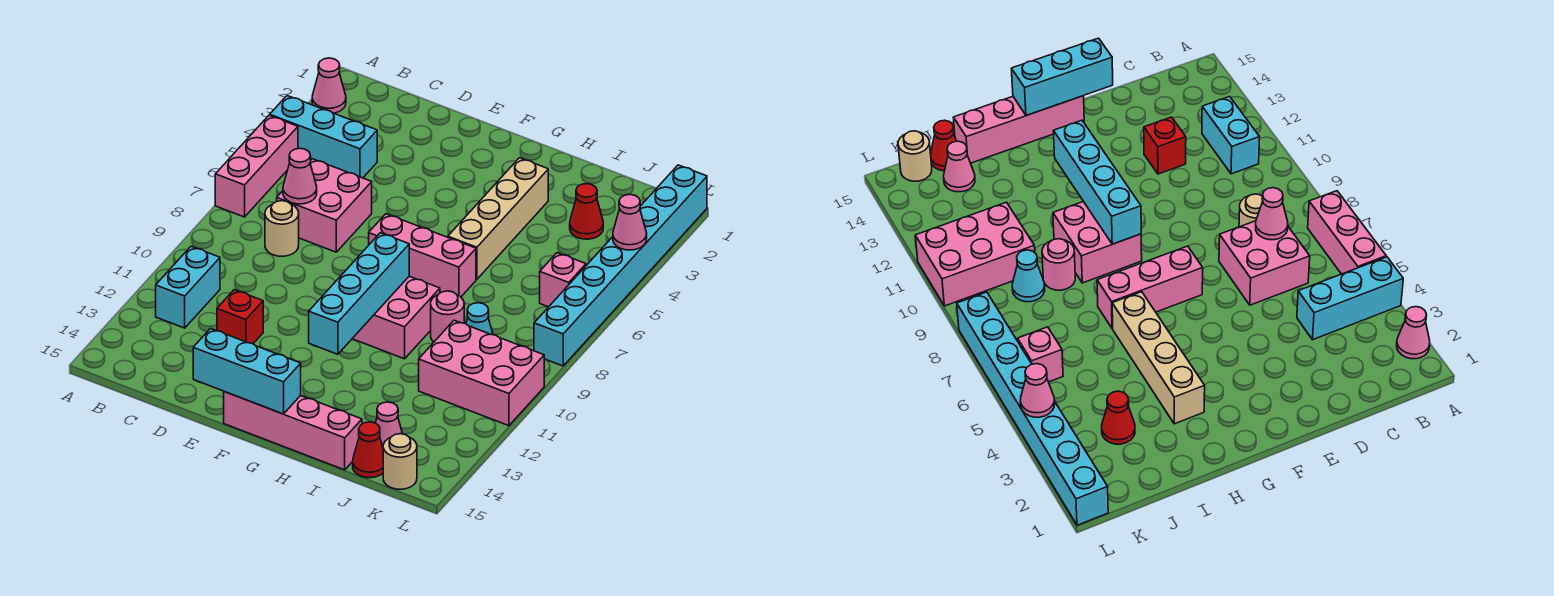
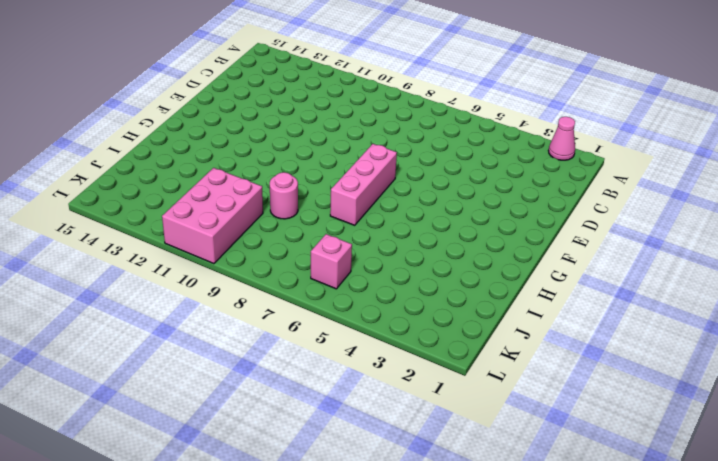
none -> cyan brick A4:C4 level 1
none -> pink brick A5:A7 level 1
none -> cyan brick B11:B12 level 1

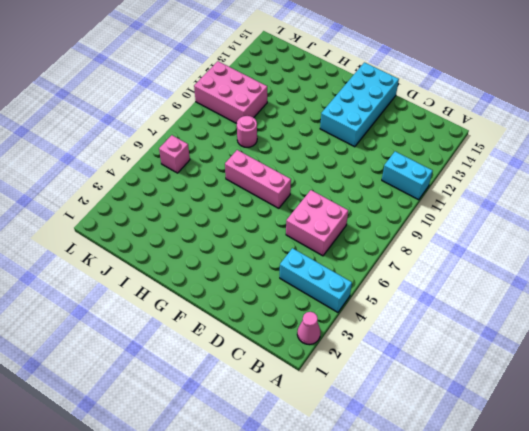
cyan brick A11:B11 level 1 -> cyan brick B11:B12 level 1
cyan brick E12:F15 level 1 -> pink brick F15:I15 level 1
none -> pink brick A5:A7 level 1
none -> tan round brick C8 level 1
none -> red brick D12 level 1

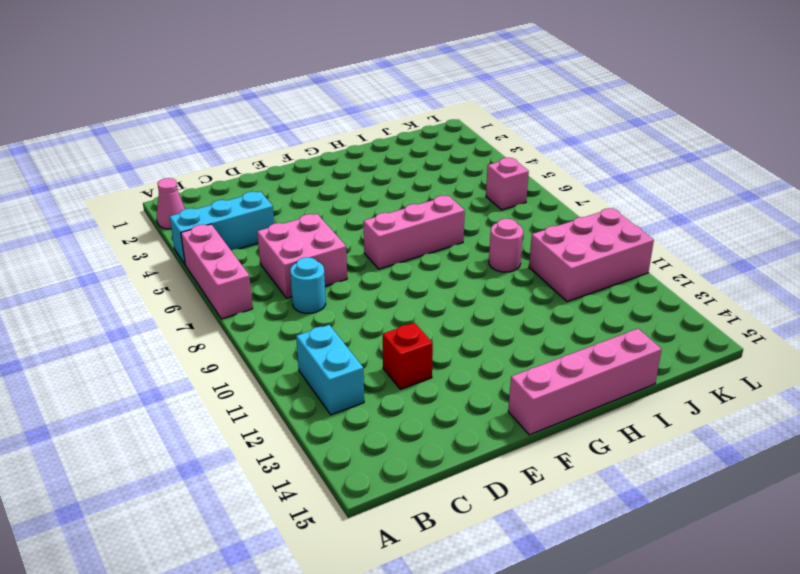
cyan round brick C8 level 1 -> tan round brick C8 level 1
none -> pink brick G9:H10 level 1
none -> tan brick H3:H6 level 1
none -> red cone J3 level 1

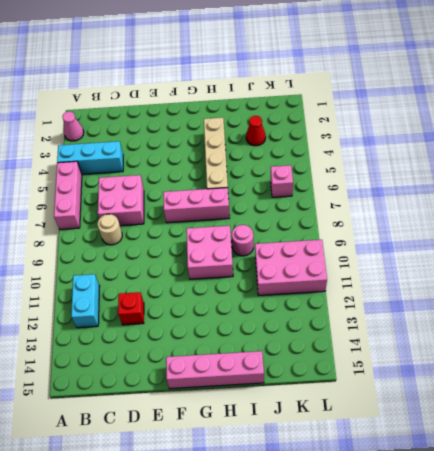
none -> cyan cone J9 level 1
none -> pink cone J14 level 1
none -> red cone J15 level 1

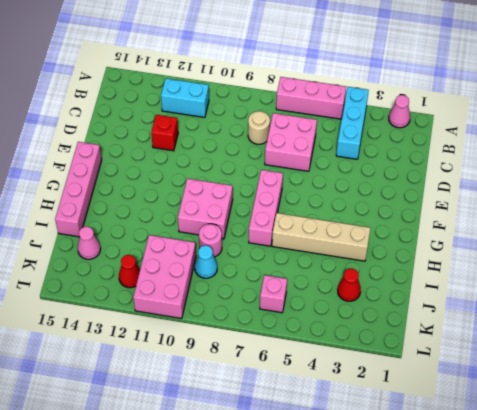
red cone K12 level 1 -> red cone J15 level 1
none -> tan round brick K15 level 1
none -> cyan brick L1:L8 level 1
none -> pink cone C7 level 2

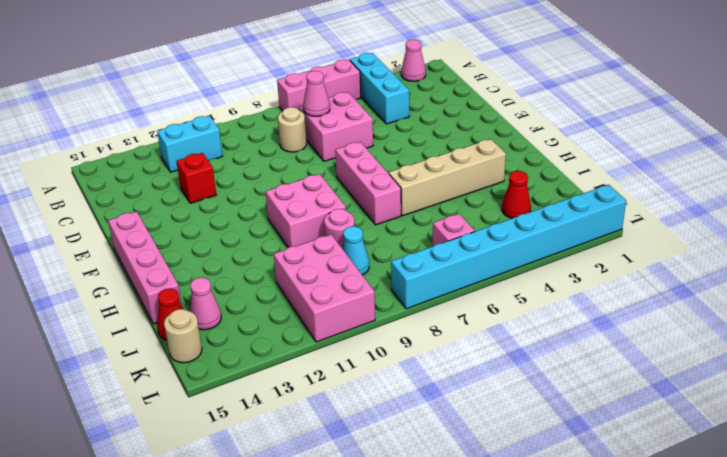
none -> cyan brick E15:G15 level 2
none -> cyan brick G9:G12 level 2
none -> pink cone L4 level 2

